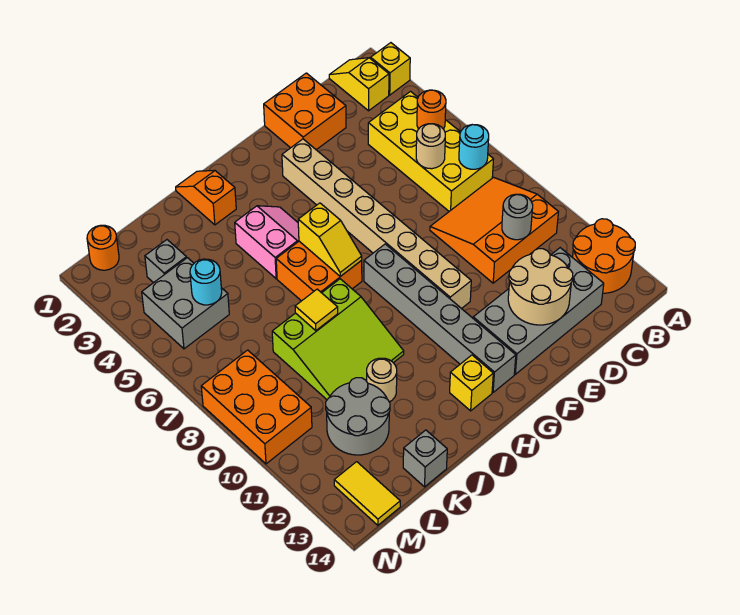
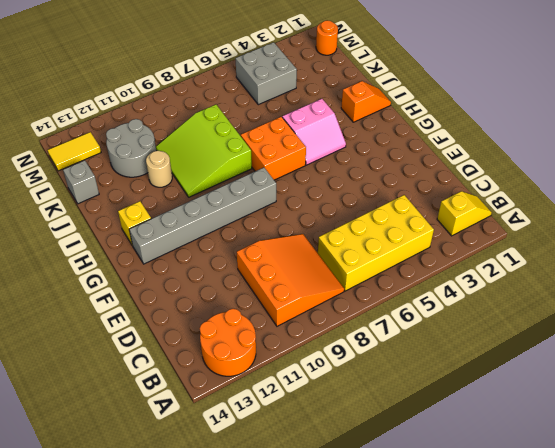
none -> yellow brick A2 level 1
none -> grey brick C12:F13 level 1
none -> orange brick D1:E2 level 1
none -> tan brick F3:F10 level 1

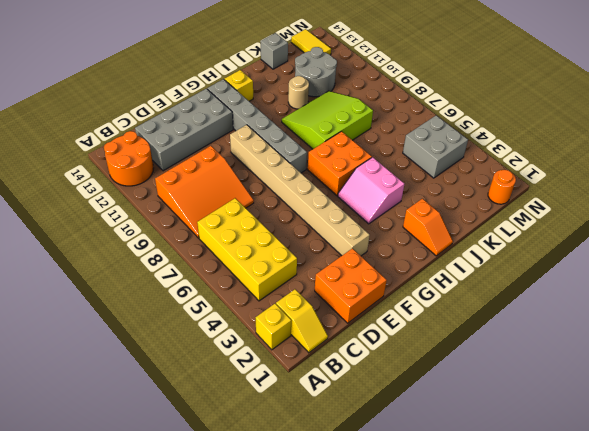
none -> grey brick L3 level 1
none -> orange brick M8:N10 level 1
none -> orange round brick B5 level 2
none -> cyan round brick B7 level 2

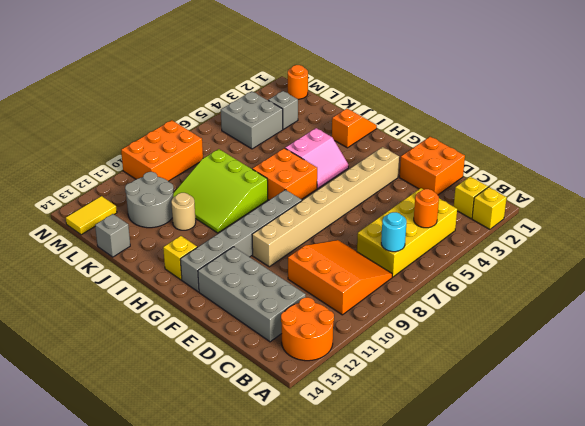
none -> tan round brick C6 level 2
none -> grey round brick C10 level 2
none -> tan round brick D12:E13 level 2
none -> yellow slope H6:H7 level 2 top 6

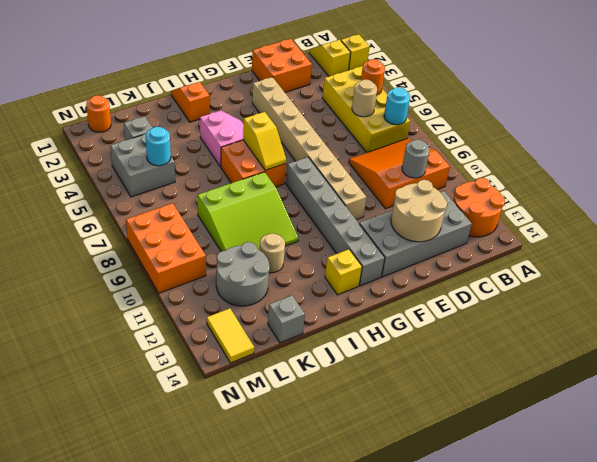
none -> yellow tile J8 level 2

